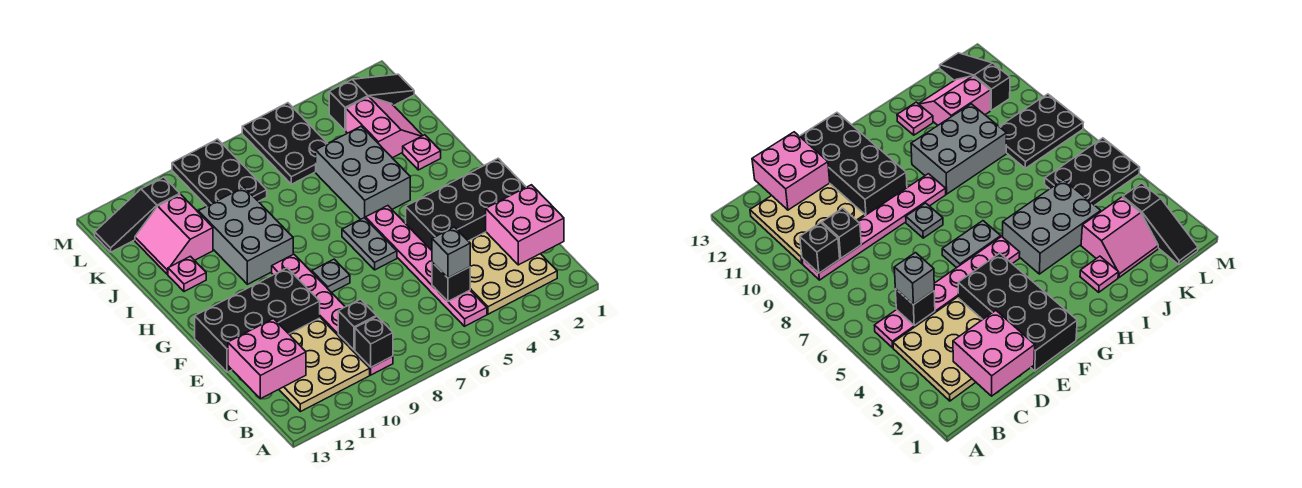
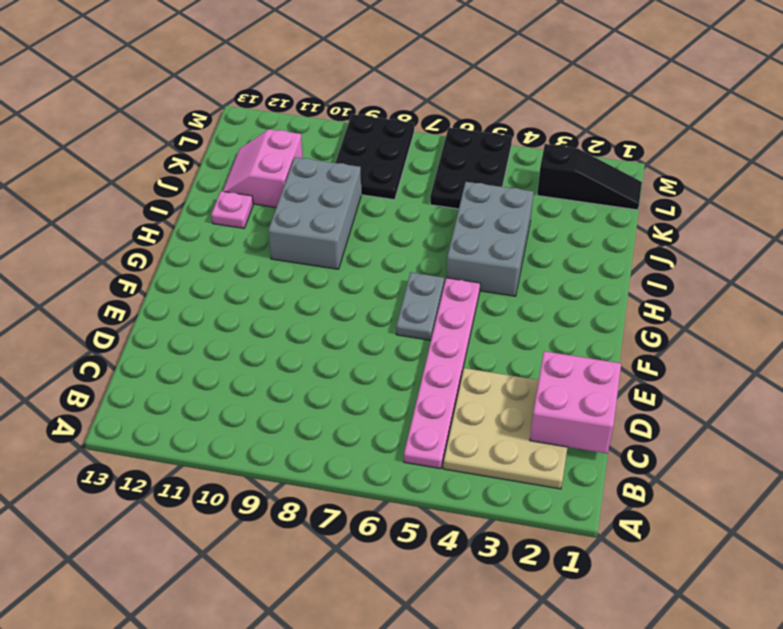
none -> pink plate B9:G9 level 1
none -> tan plate B10:D12 level 1
none -> black brick E1:F4 level 1

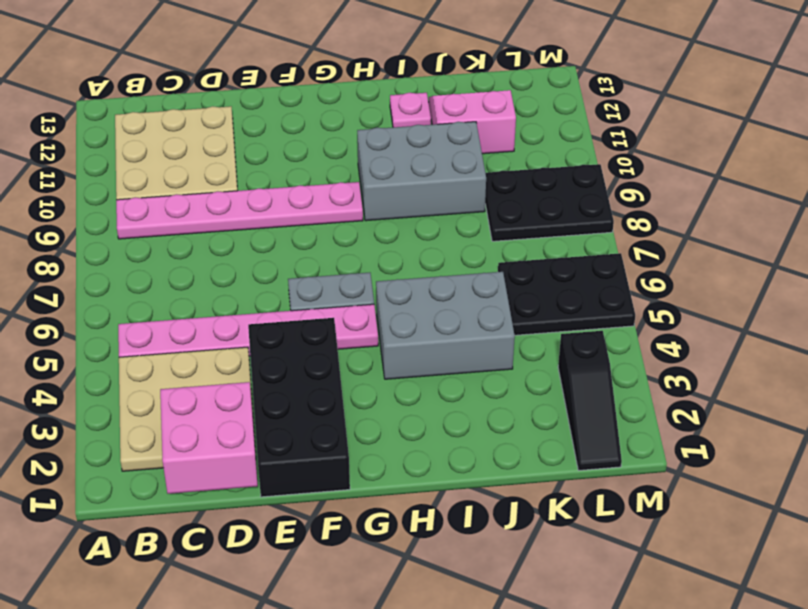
none -> black brick E10:F13 level 1
none -> grey plate F8 level 1
none -> pink plate I2 level 1

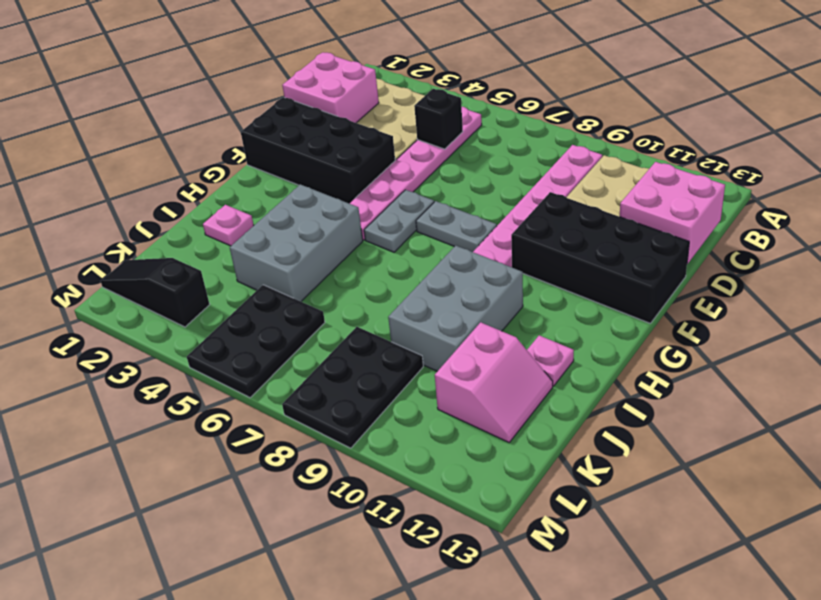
grey plate F7:F8 level 1 -> grey plate F8 level 1
none -> pink slope J2:K3 level 1 top 3
none -> black slope L11:L13 level 1 top 11
none -> black brick B9 level 2

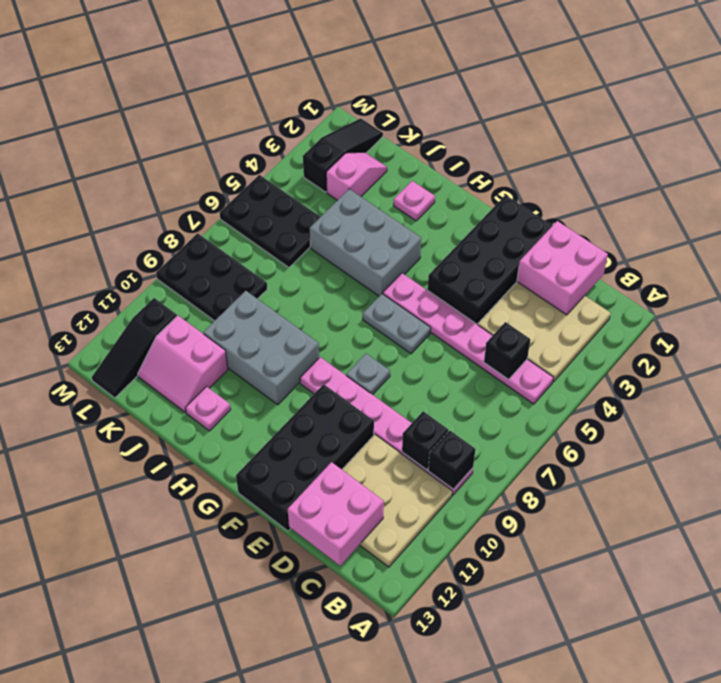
pink slope K2:K3 level 1 top 3 -> pink slope J2:K3 level 1 top 3
none -> grey brick C5 level 3

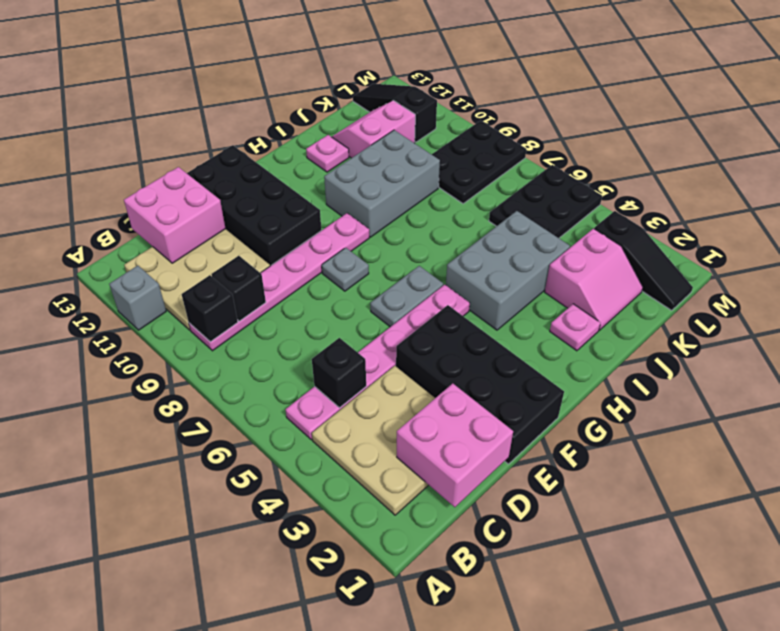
grey brick A11 level 1 -> grey brick C5 level 3

